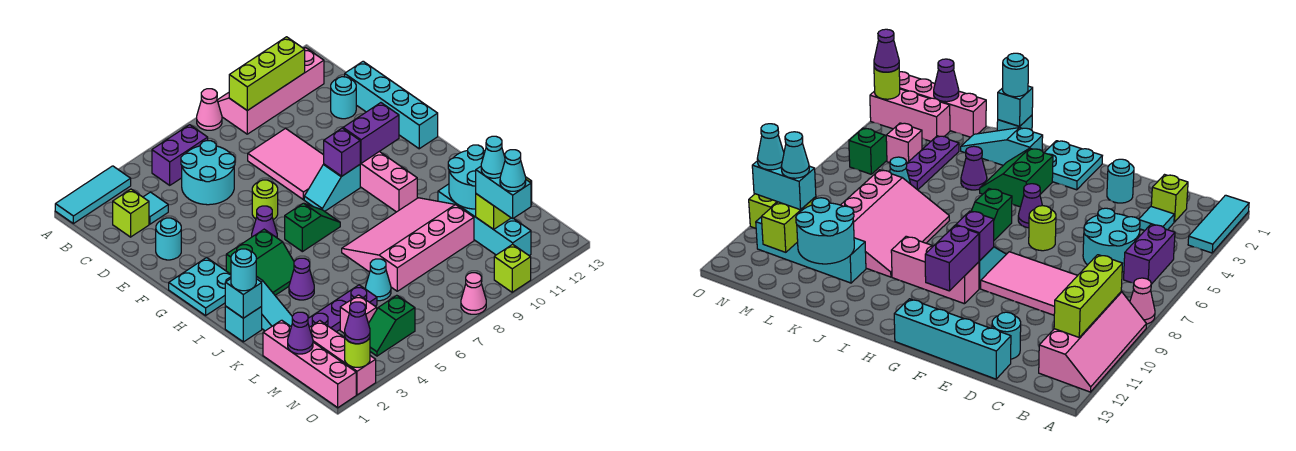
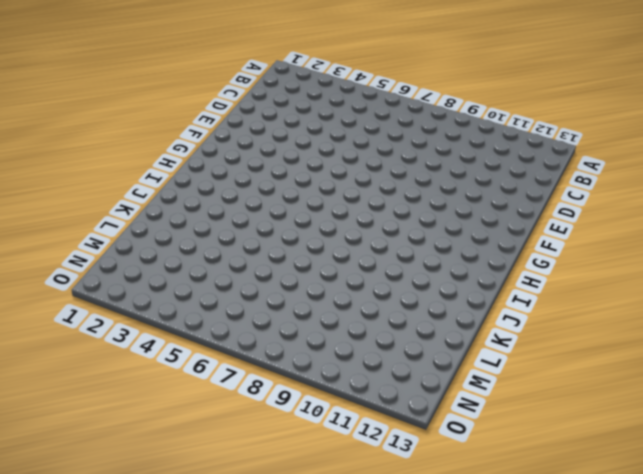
none -> cyan tile A1:A3 level 1
none -> pink cone A8 level 1
none -> pink slope A9:B12 level 1 top B
none -> purple brick B5:B6 level 1

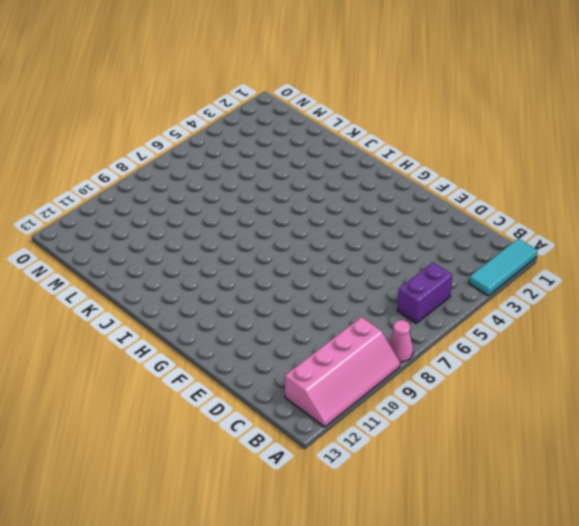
none -> lime brick C2 level 1
none -> cyan tile C3 level 1
none -> cyan round brick C5:D6 level 1
none -> pink tile D8:F9 level 1

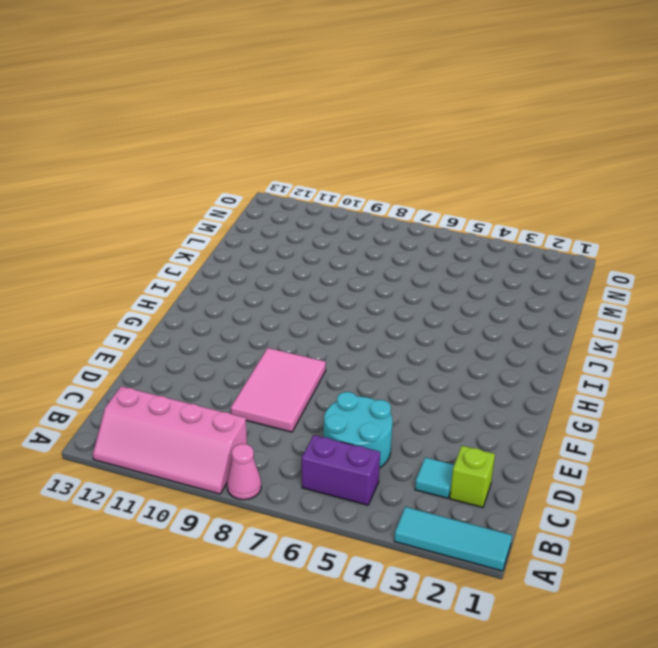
none -> cyan round brick D12 level 1
none -> cyan brick D13:G13 level 1
none -> cyan round brick E2 level 1
none -> lime round brick F6 level 1

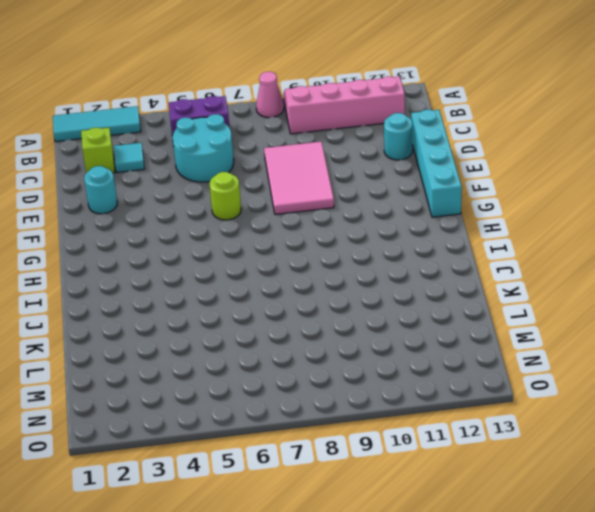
none -> cyan plate G1:H2 level 1
none -> purple cone G5 level 1
none -> cyan slope G8:G9 level 1 top 9
none -> pink brick G10:I10 level 1

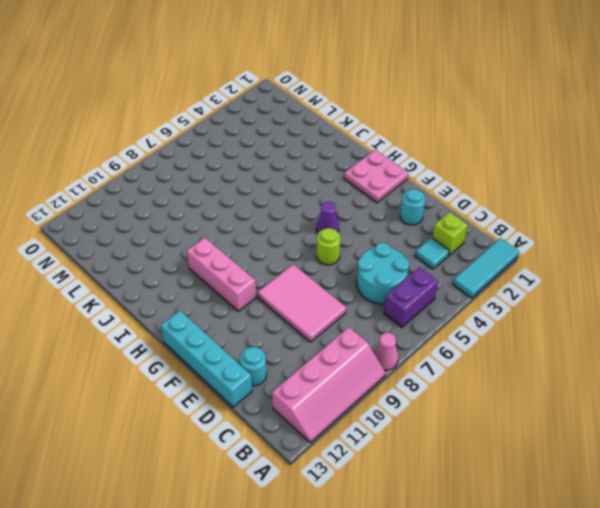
pink plate G1:H2 level 1 -> cyan plate G1:H2 level 1
none -> cyan slope G8:G9 level 1 top 9
none -> green slope H3:I4 level 1 top H
none -> green slope H6:H7 level 1 top 6
none -> cyan slope I2:K2 level 1 top I

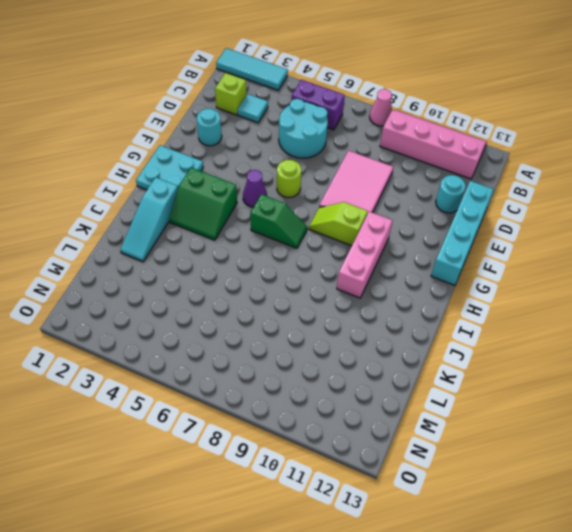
lime slope G8:G9 level 1 top 9 -> cyan slope G8:G9 level 1 top 9
none -> cyan brick J1 level 1
none -> purple cone J4 level 1
none -> pink slope J7:L10 level 1 top L
none -> cyan brick K11:N11 level 1

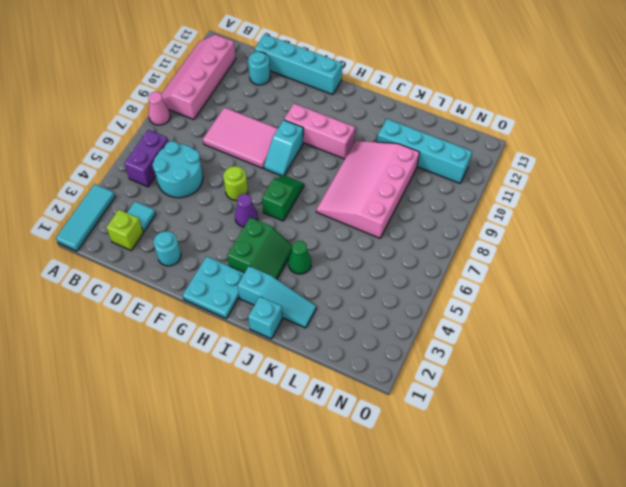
green cone J4 level 1 -> purple cone J4 level 1
none -> pink brick L1:O1 level 1
none -> purple plate L3:L5 level 1
none -> cyan cone L6 level 1
none -> pink brick M2:O2 level 1

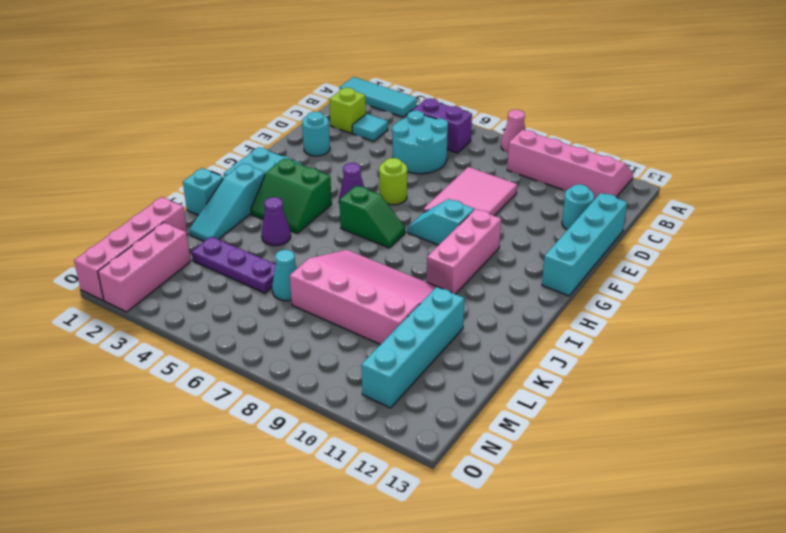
none -> pink brick M4 level 1
none -> green slope N4:N5 level 1 top 5
none -> pink cone O8 level 1
none -> lime brick O10 level 1

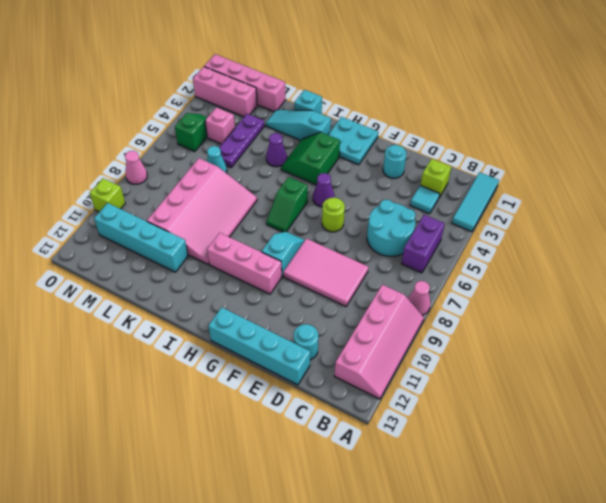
none -> lime brick B9:B11 level 2
none -> purple brick G9 level 2
none -> purple brick G10:G11 level 2
none -> cyan brick J1 level 2

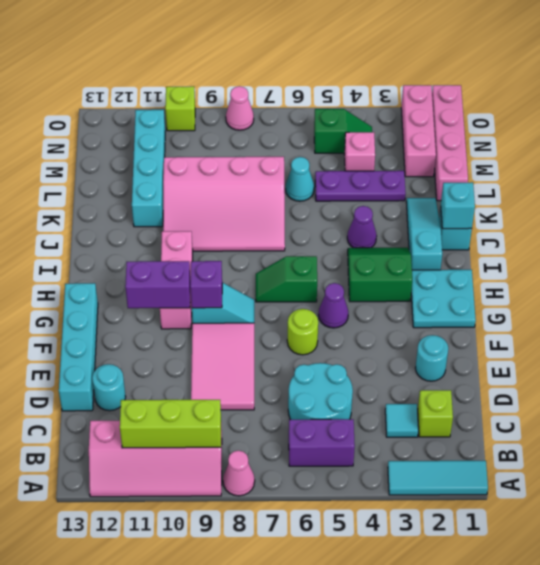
none -> cyan round brick K11:L12 level 2
none -> purple cone M1 level 2
none -> lime brick M11:M12 level 2
none -> lime round brick O2 level 2

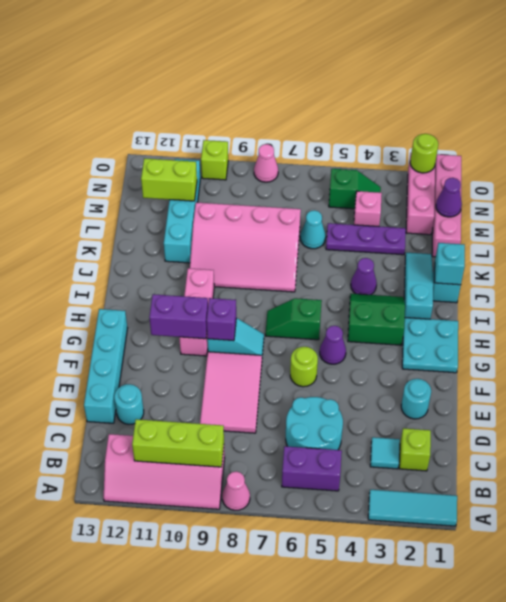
none -> cyan round brick K11:L12 level 2
none -> cyan round brick J1 level 3
none -> cyan brick M11:N11 level 3
none -> purple cone O2 level 3

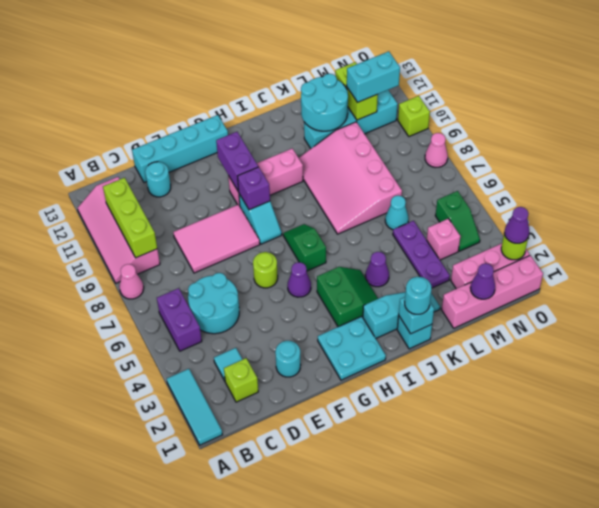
none -> cyan cone M11 level 4
none -> cyan cone N11 level 4

